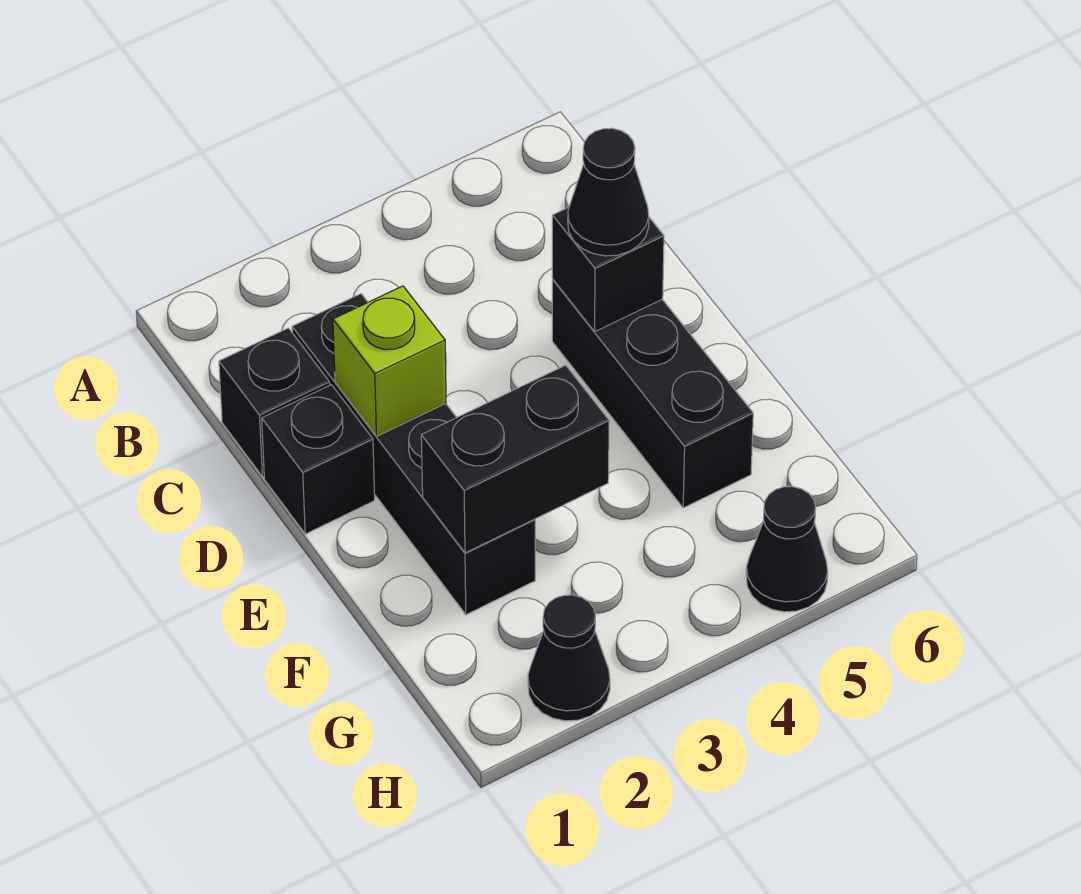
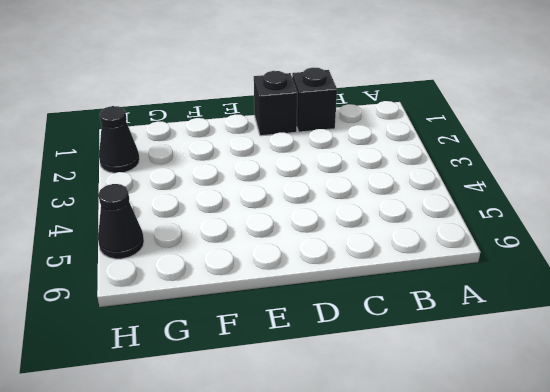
none -> black brick C2:F2 level 1
none -> black brick D5:F5 level 1

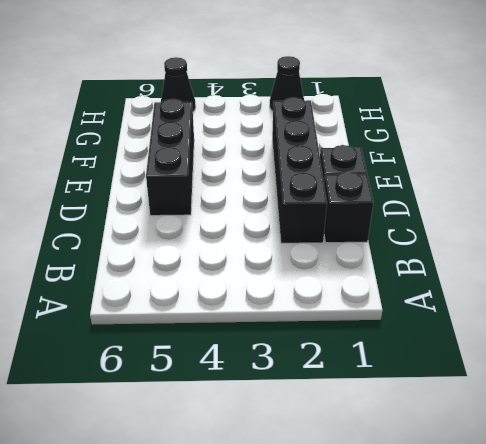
none -> lime brick D2 level 2
none -> black brick D5 level 2

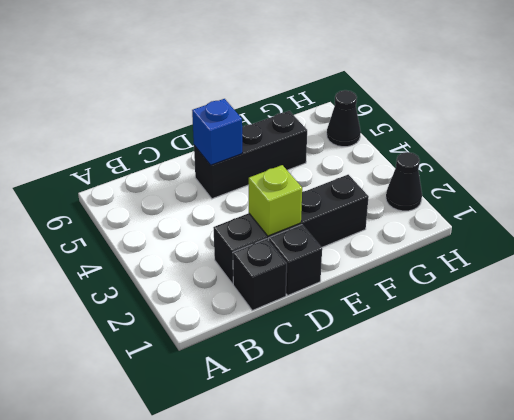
blue brick D5 level 2 -> black brick D5 level 2
none -> black brick F2:F3 level 2
none -> black cone D5 level 3

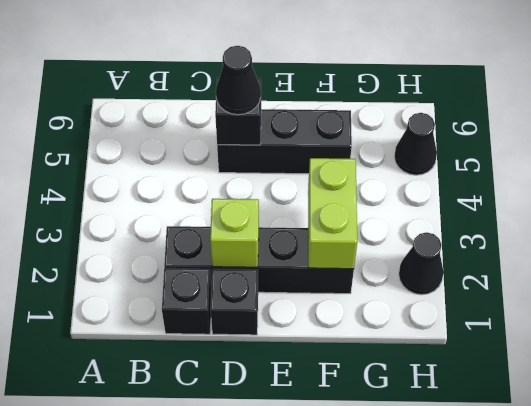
lime brick F2:F3 level 2 -> black brick F2:F3 level 2

